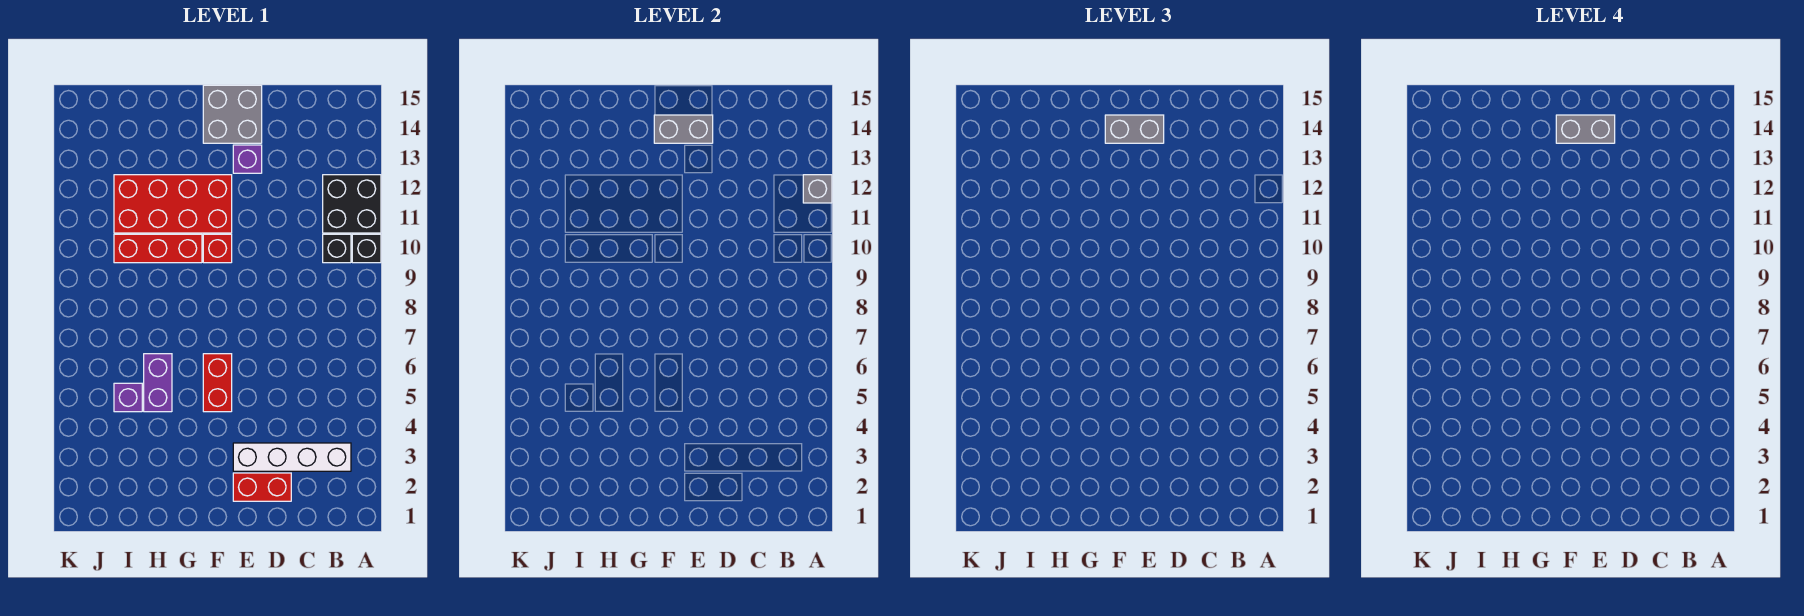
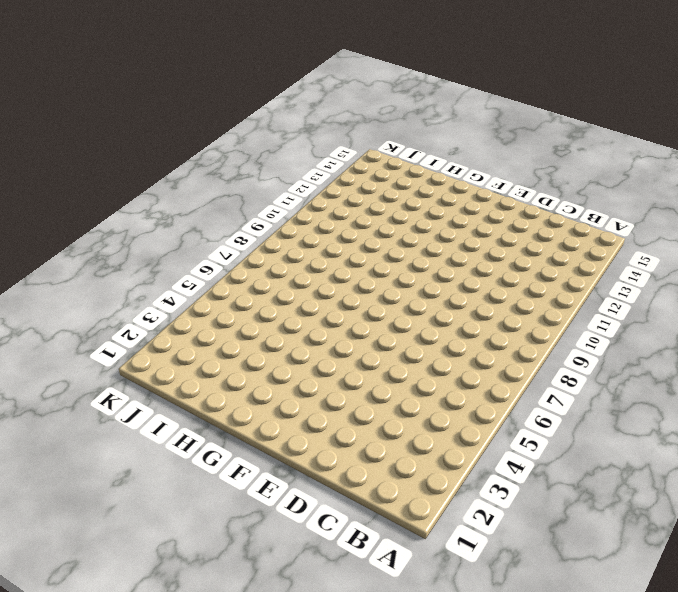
none -> black brick A10 level 1
none -> black brick A11:B12 level 1
none -> white brick B3:E3 level 1

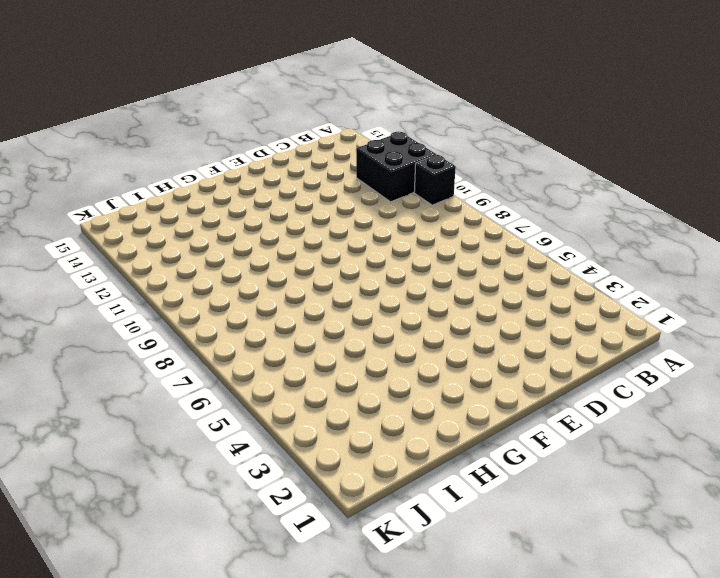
none -> white brick B3:E3 level 1
none -> black brick B10 level 1
none -> red brick D2:E2 level 1

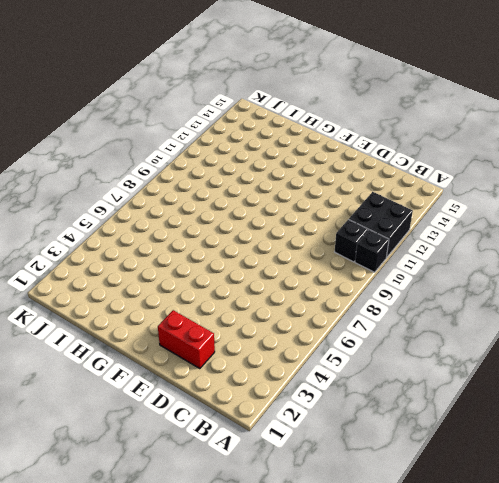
none -> white brick B3:E3 level 1
none -> purple brick E13 level 1
none -> grey brick E14:F15 level 1

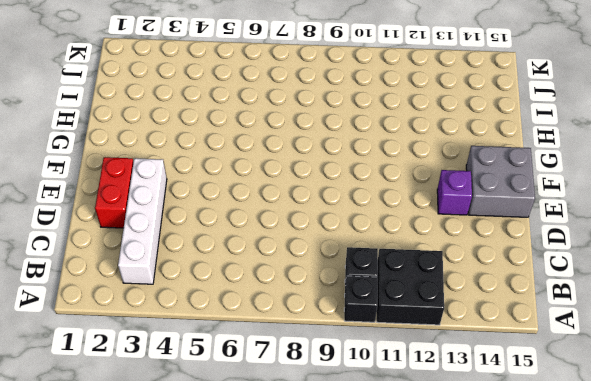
none -> red brick F5:F6 level 1
none -> red brick F10 level 1
none -> red brick F11:I12 level 1

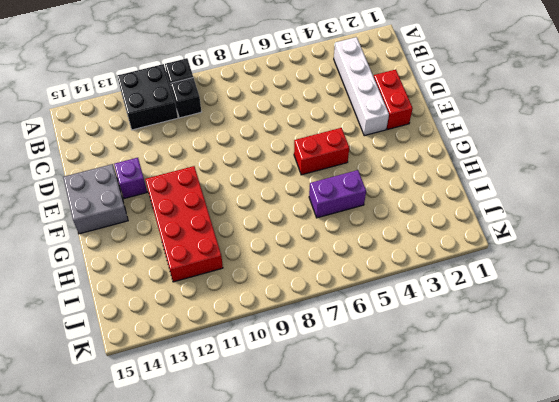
none -> red brick F10 level 1
none -> red brick G10:I10 level 1
none -> purple brick I5 level 1

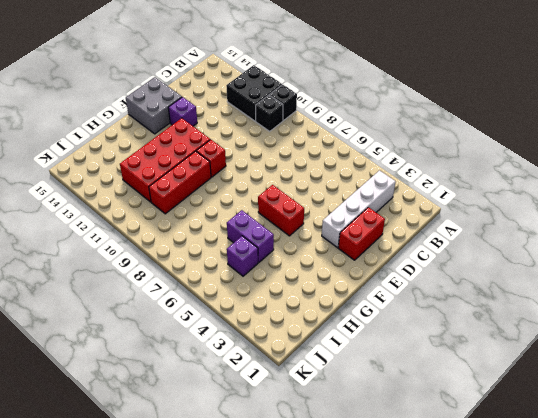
none -> grey brick A12 level 2
none -> grey brick E14:F14 level 2
none -> grey brick E14:F14 level 3

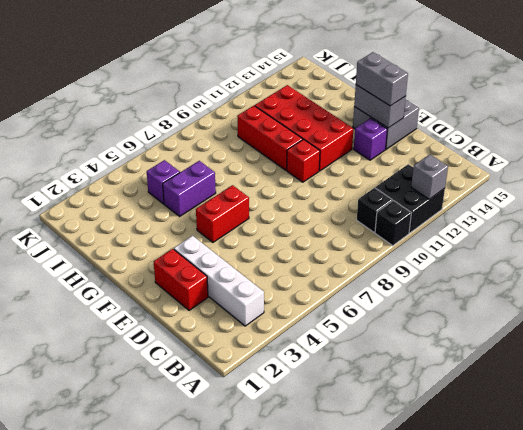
none -> grey brick E14:F14 level 4

